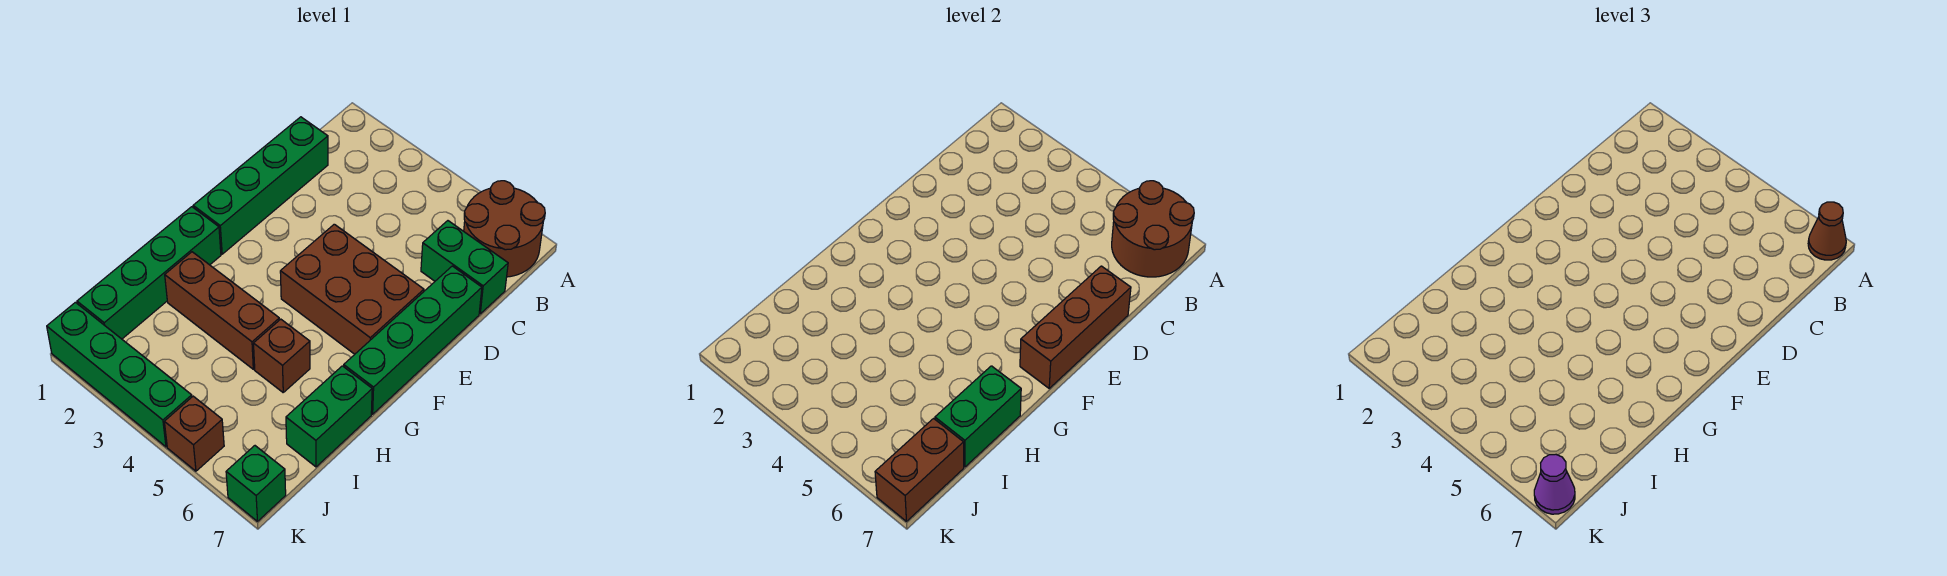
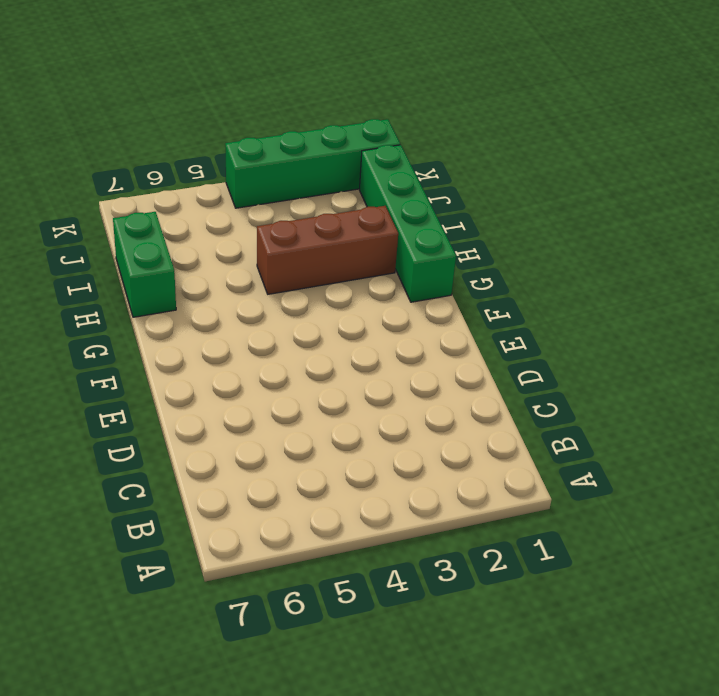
none -> brown round brick A6:B7 level 1
none -> green brick C1:F1 level 1
none -> green brick C6:C7 level 1

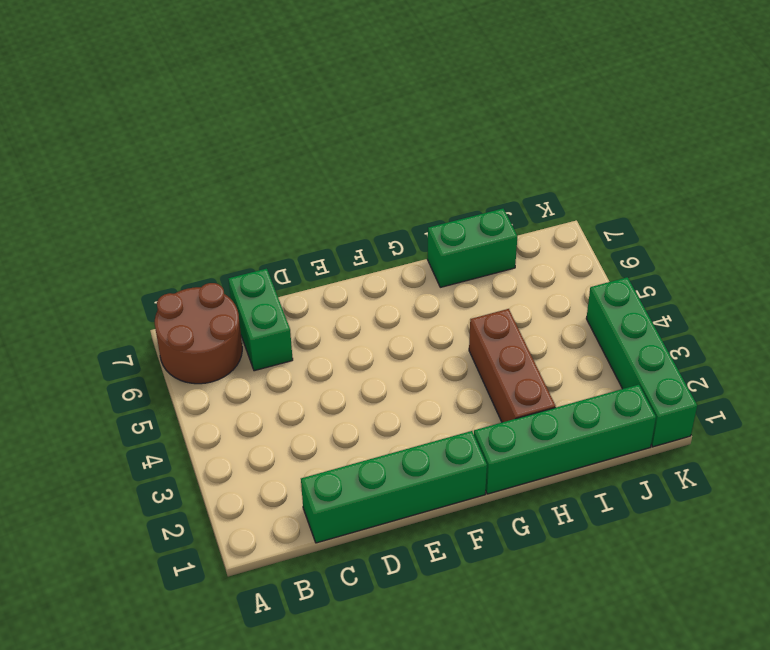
none -> green brick D7:G7 level 1
none -> brown brick E4:F6 level 1
none -> brown brick H5 level 1

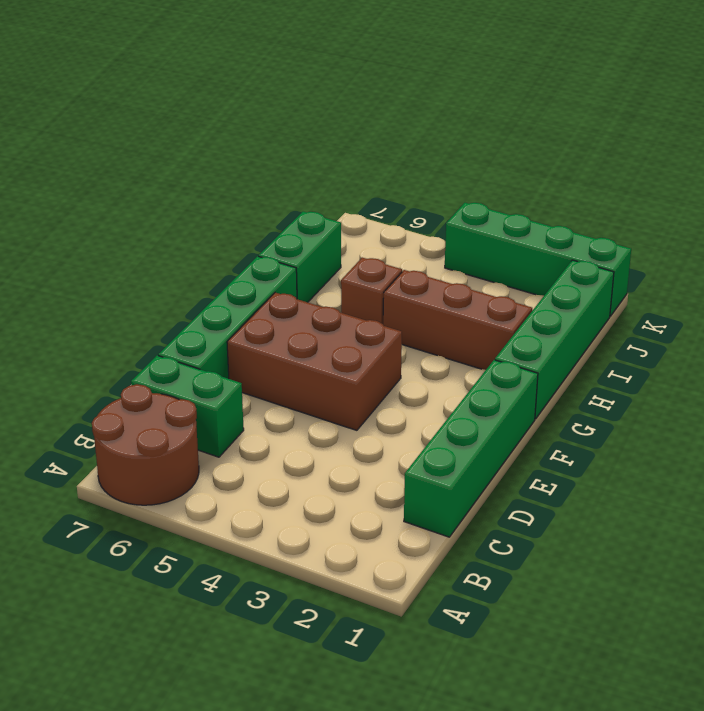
none -> brown brick K5 level 1
none -> green brick K7 level 1
none -> brown round brick A6:B7 level 2

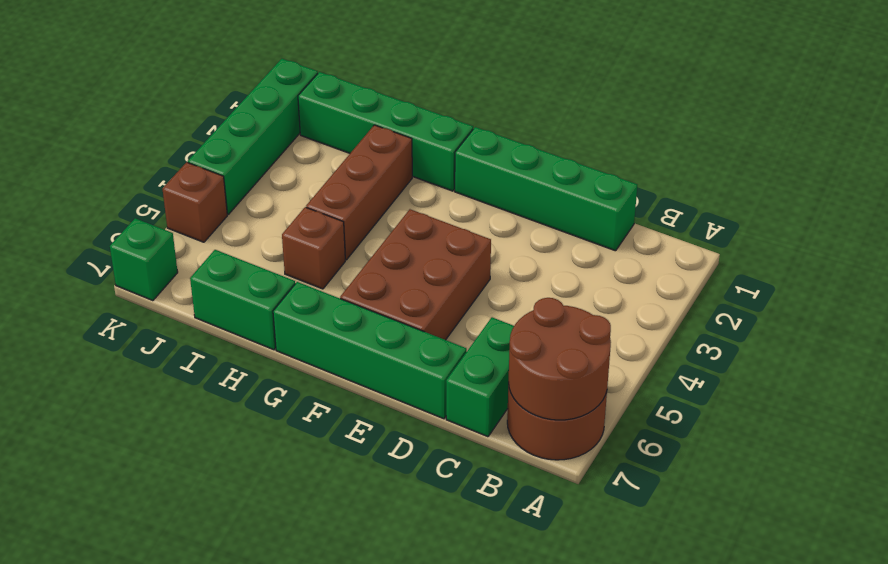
none -> brown brick D7:F7 level 2
none -> green brick H7:I7 level 2
none -> brown brick J7:K7 level 2

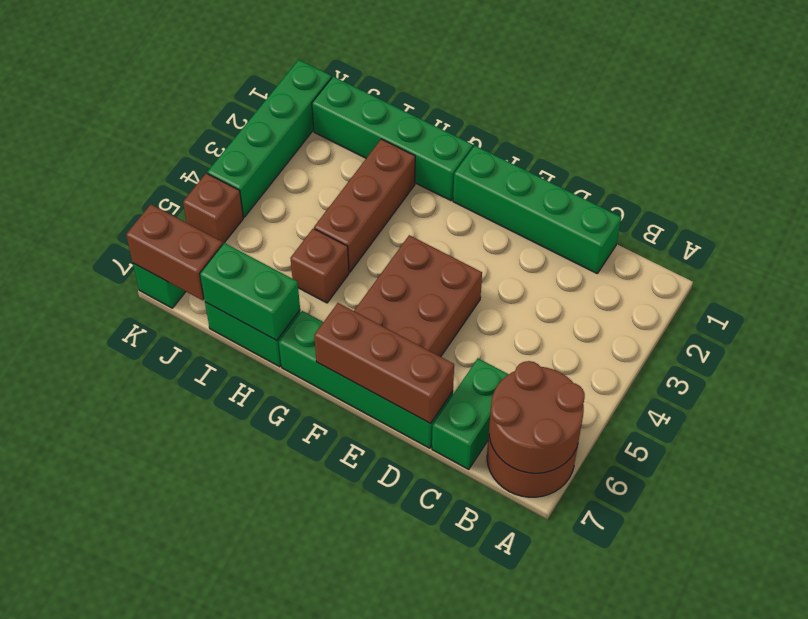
none -> brown cone A7 level 3
none -> purple cone K7 level 3

